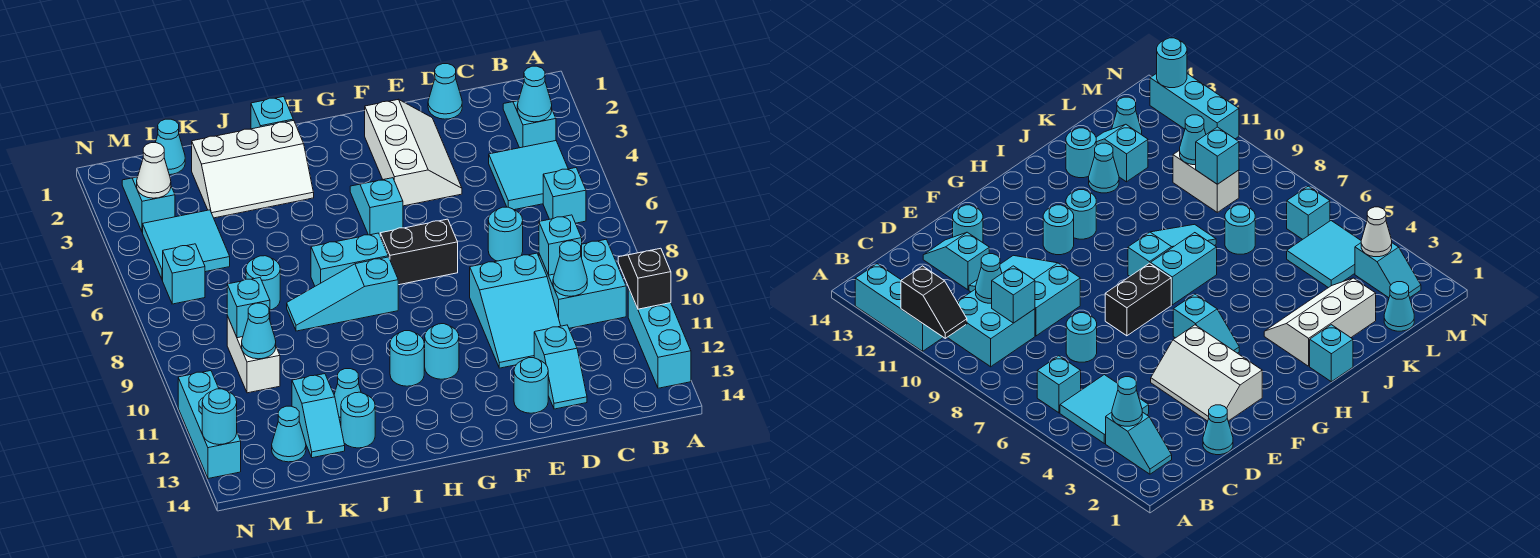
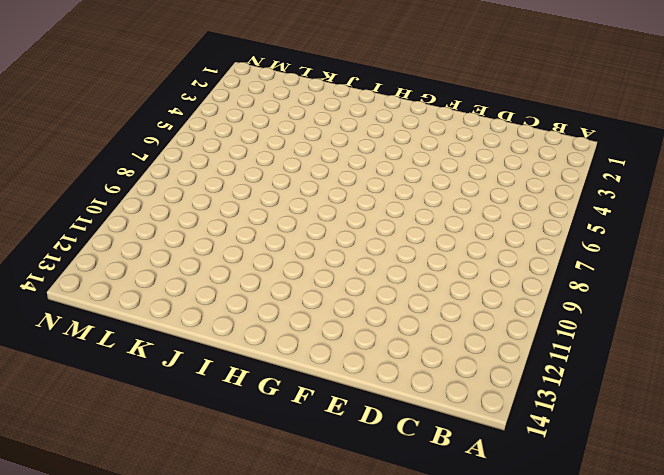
none -> cyan brick A11:A13 level 1
none -> cyan slope B2:B3 level 1 top 3
none -> cyan tile B4:C5 level 1
none -> cyan brick B6 level 1

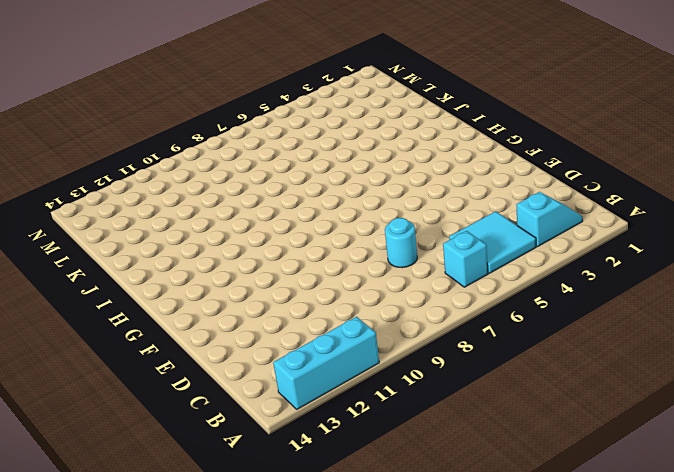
none -> cyan brick B9:C10 level 1
none -> cyan cone D1 level 1
none -> cyan slope D9:E11 level 1 top 9
none -> cyan slope D12:D13 level 1 top 12

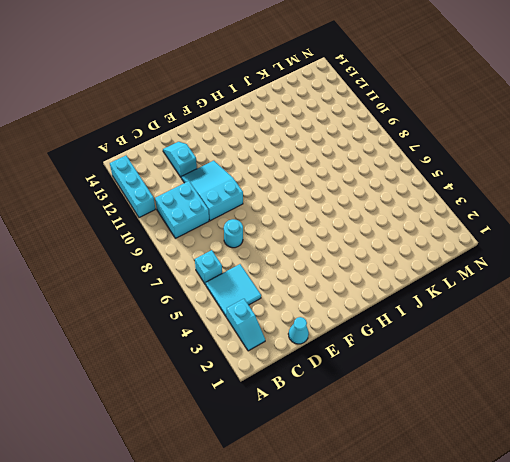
none -> white slope E2:F4 level 1 top F
none -> cyan round brick E13 level 1
none -> black brick F7:G7 level 1
none -> cyan slope G4:G5 level 1 top 5

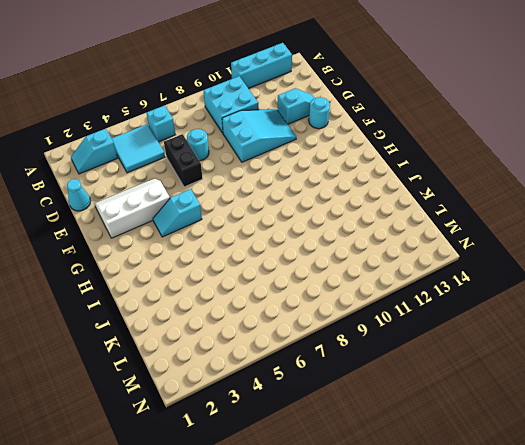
black brick D6:E6 level 1 -> black brick F7:G7 level 1
none -> cyan round brick G11 level 1
none -> cyan brick H7:I7 level 1
none -> cyan slope H8:J8 level 1 top H
none -> cyan round brick H11 level 1

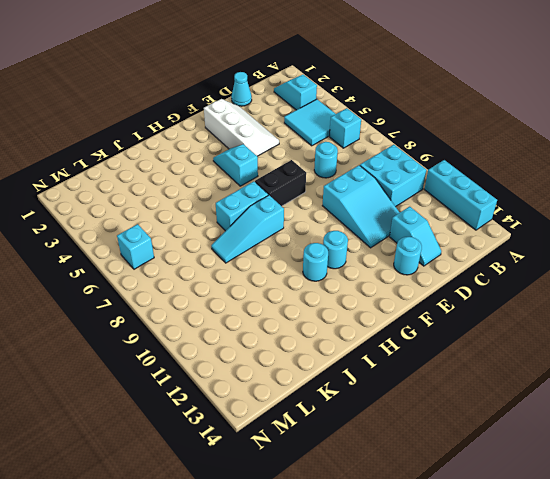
none -> cyan brick I1 level 1
none -> white slope I2:K3 level 1 top 2
none -> cyan cone J12 level 1
none -> cyan round brick J13 level 1

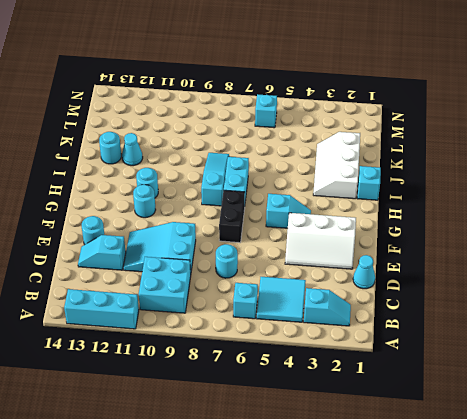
none -> cyan round brick K7 level 1
none -> cyan slope K12:K13 level 1 top 12
none -> cyan cone L1 level 1
none -> cyan tile L4:M5 level 1

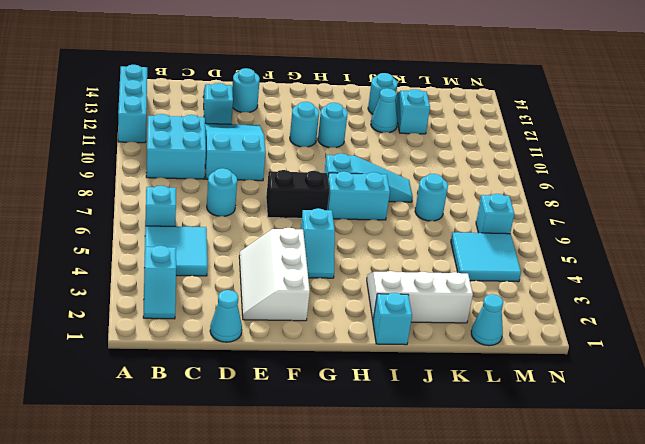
none -> white brick L9:L10 level 1
none -> cyan cone L13 level 1
none -> cyan slope M2:M3 level 1 top 3
none -> cyan brick N11:N13 level 1

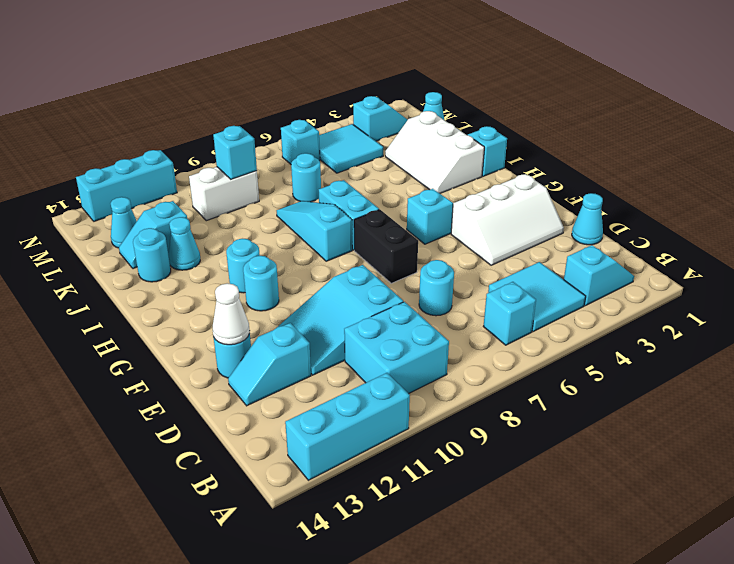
white cone E13 level 2 -> white cone M3 level 2
none -> black slope A10:A11 level 2 top 11
none -> cyan cone B3 level 2
none -> cyan brick C9 level 2
none -> cyan cone C10 level 2

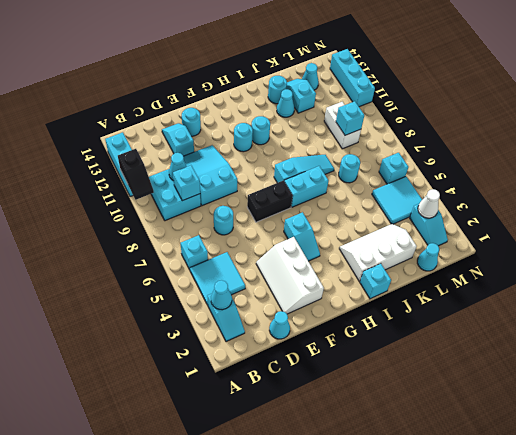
none -> cyan cone L10 level 2
none -> cyan round brick N13 level 2

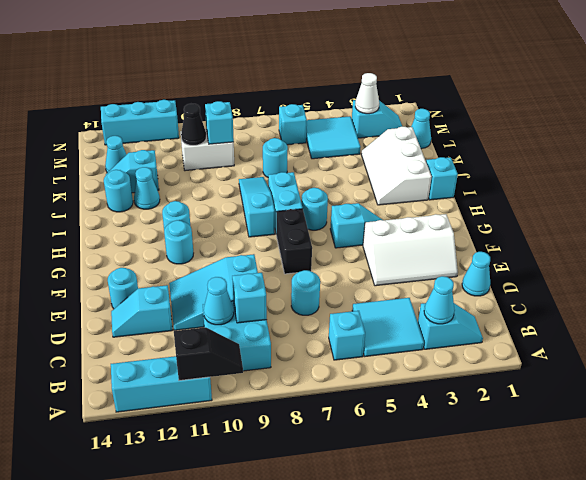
cyan round brick H6 level 1 -> cyan round brick N13 level 2
black cone L10 level 2 -> cyan cone L10 level 2

